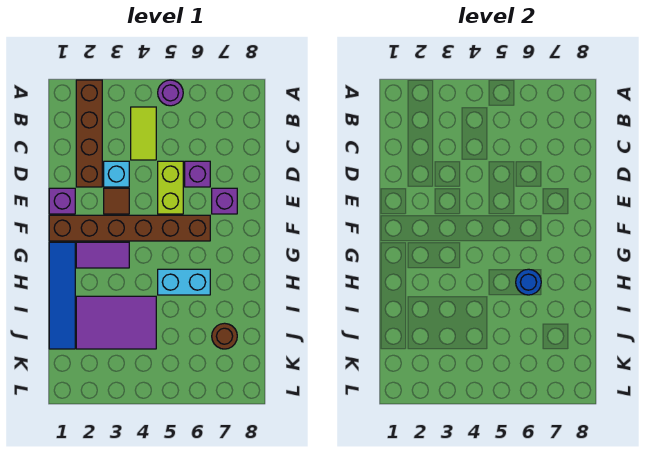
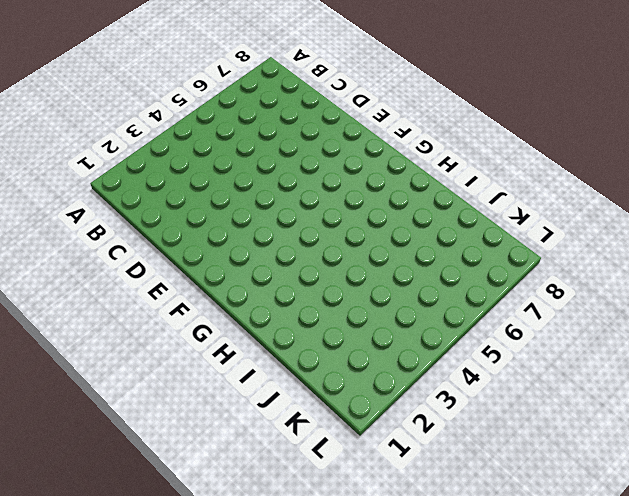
none -> brown brick A2:D2 level 1
none -> purple round brick A5 level 1
none -> lime tile B4:C4 level 1

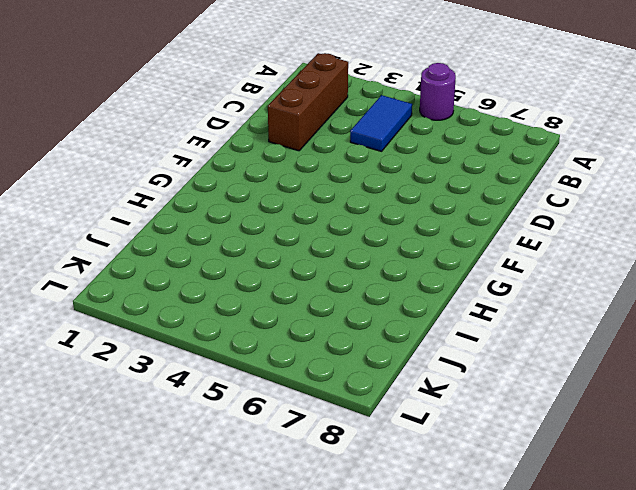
brown brick B2:D2 level 1 -> brown brick A2:D2 level 1
blue tile B4:C4 level 1 -> lime tile B4:C4 level 1
none -> cyan brick D3 level 1
none -> lime brick D5:E5 level 1
none -> purple brick D6 level 1

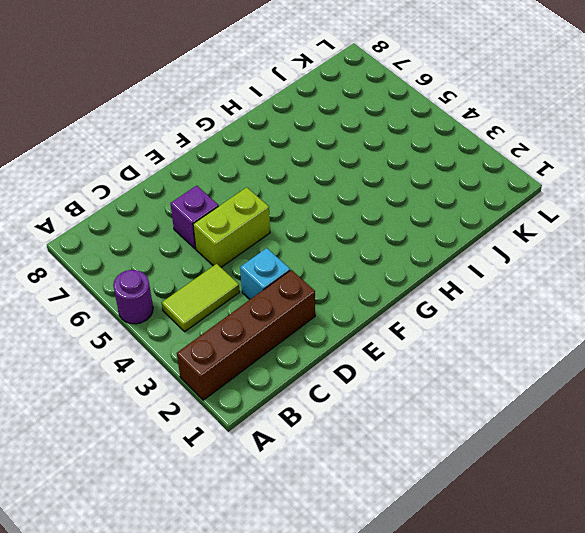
none -> purple brick E1 level 1
none -> brown tile E3 level 1
none -> purple brick E7 level 1

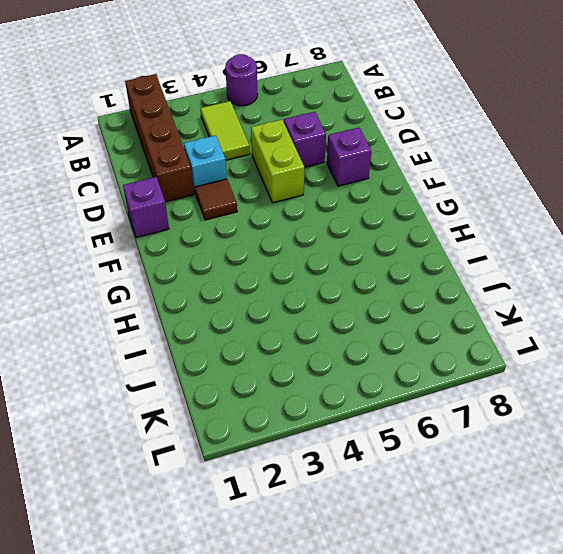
none -> brown brick F1:F6 level 1
none -> blue tile G1:J1 level 1
none -> purple tile G2:G3 level 1

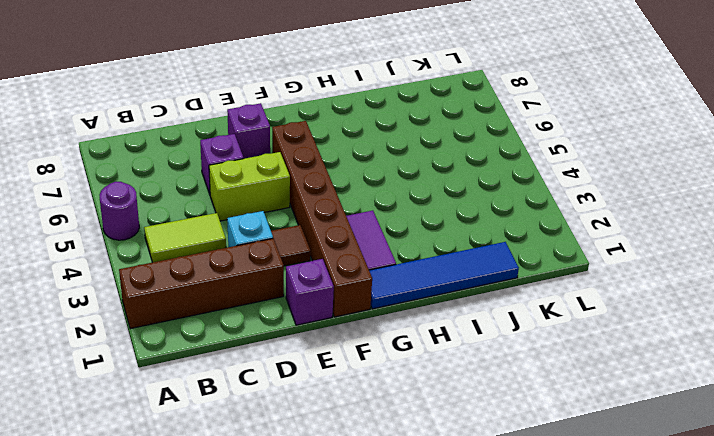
none -> cyan brick H5:H6 level 1
none -> purple tile I2:J4 level 1
none -> brown round brick J7 level 1

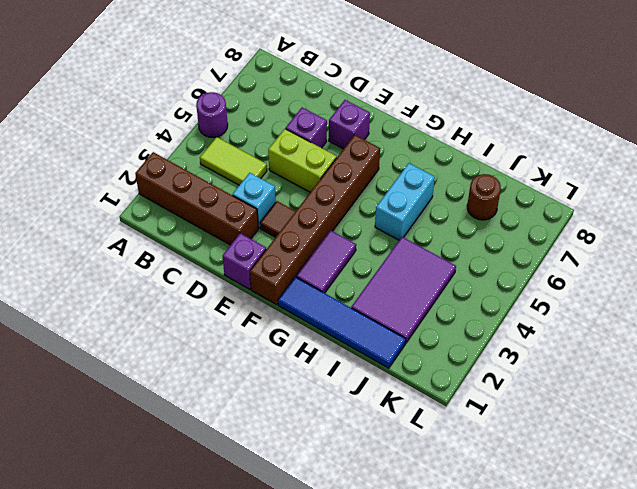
none -> blue round brick H6 level 2

